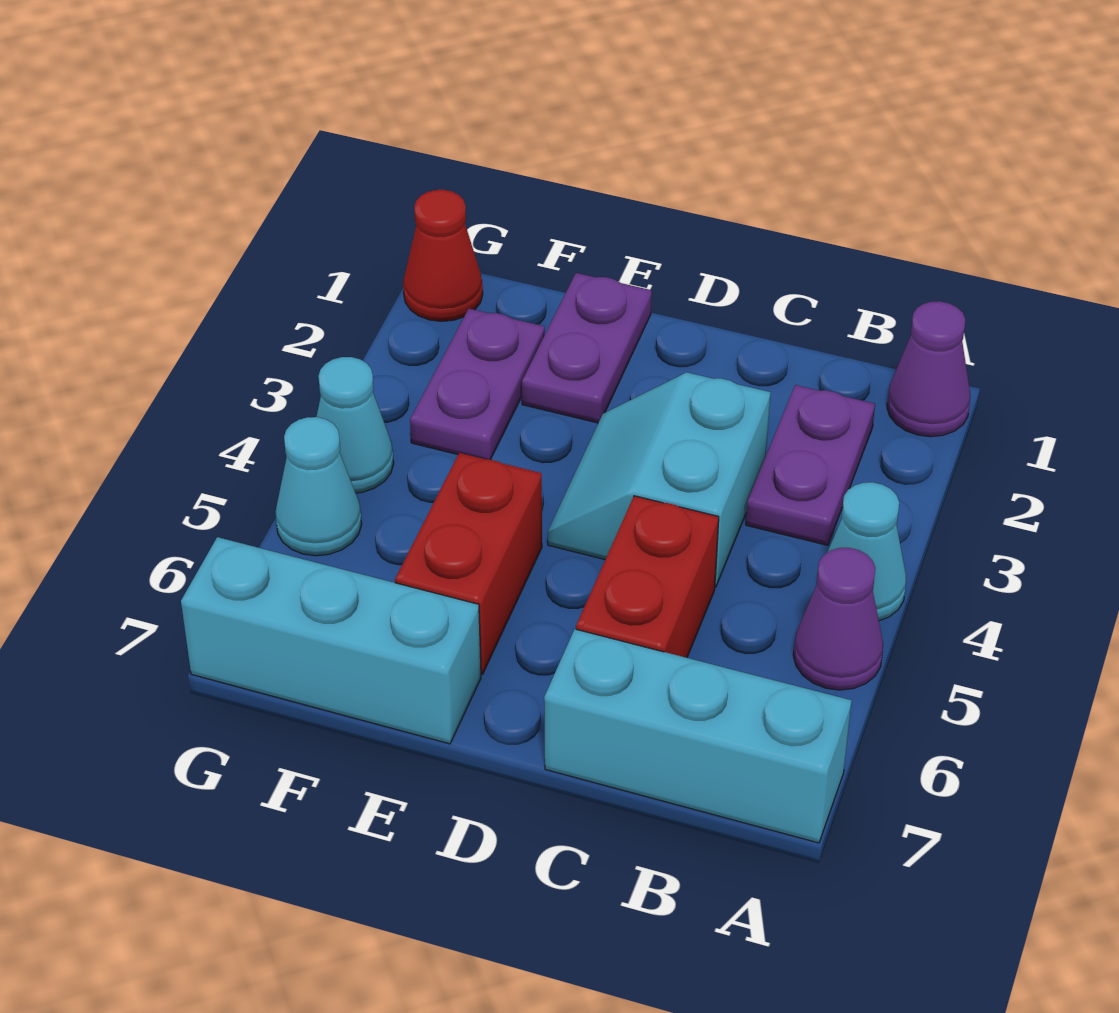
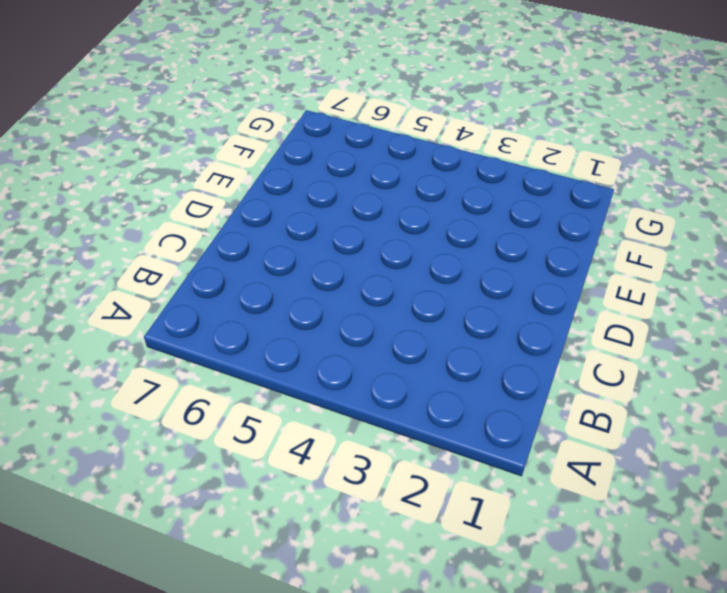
none -> purple cone A1 level 1
none -> cyan cone A4 level 1
none -> purple cone A5 level 1

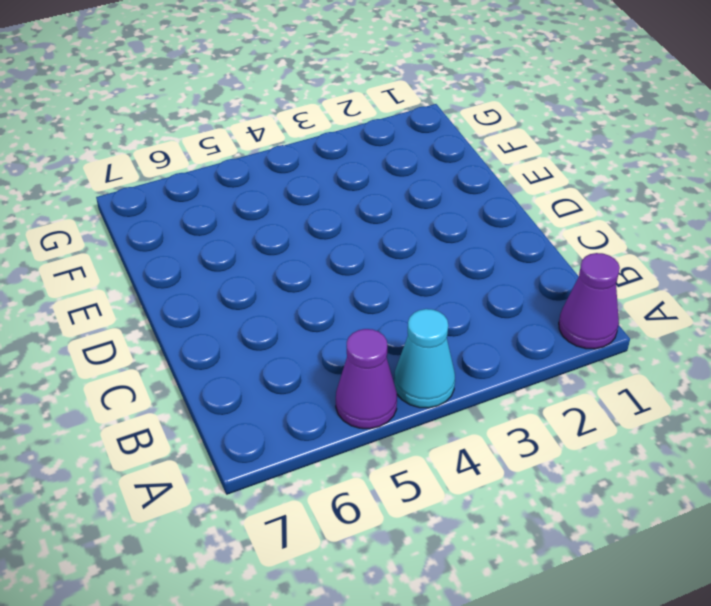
none -> cyan brick A7:C7 level 1
none -> purple plate B2:B3 level 1
none -> cyan slope C3:D4 level 1 top C

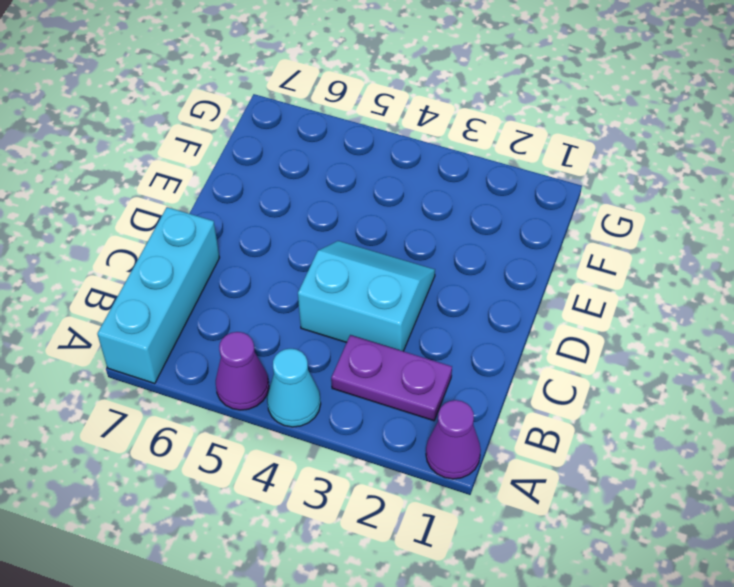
none -> red brick C5:C6 level 1
none -> purple plate E1:E2 level 1
none -> red brick E5:E6 level 1

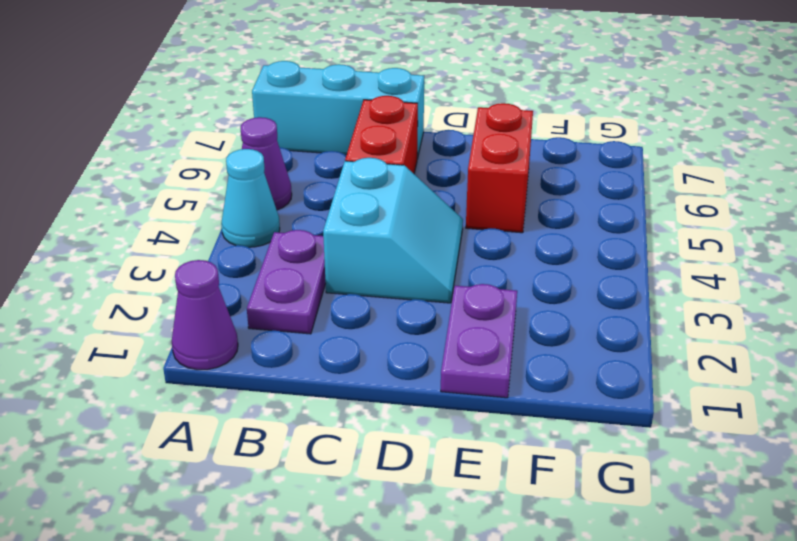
none -> cyan brick E7:G7 level 1
none -> purple plate F2:F3 level 1
none -> red cone G1 level 1

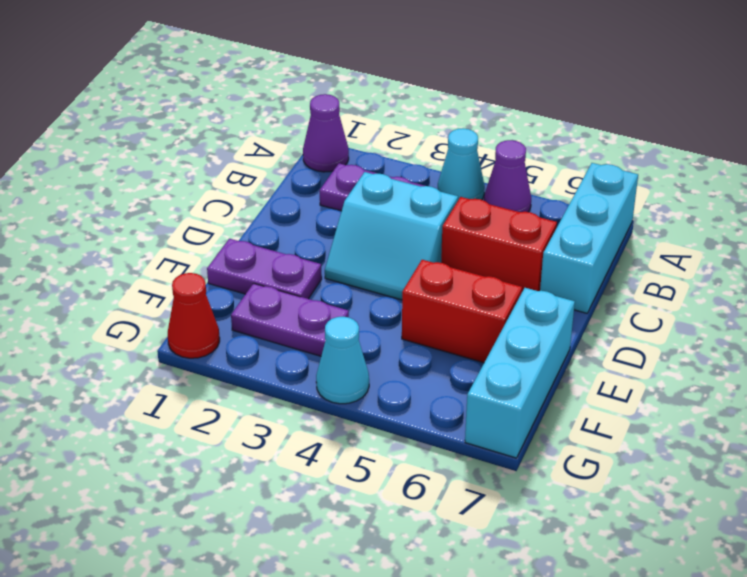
none -> cyan cone G5 level 1

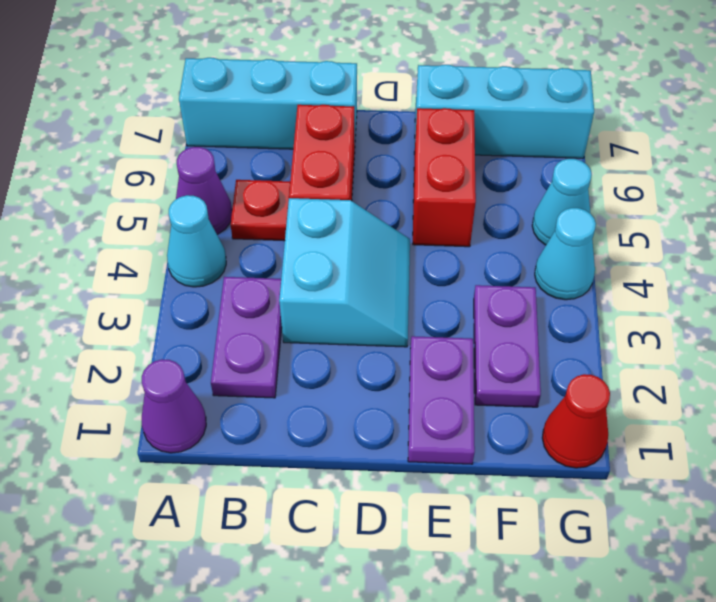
red plate B5 level 1 -> none

